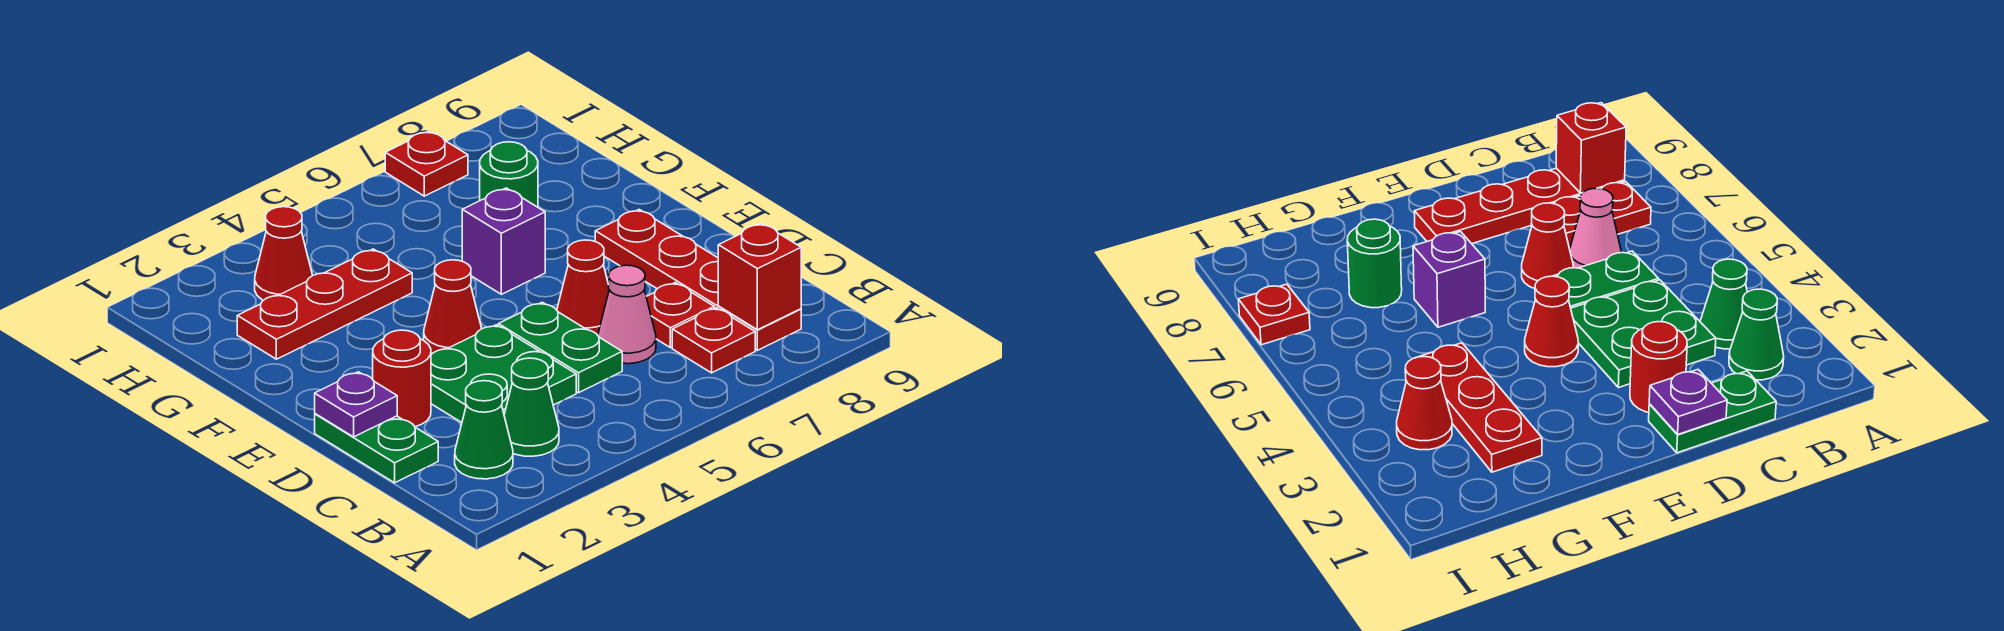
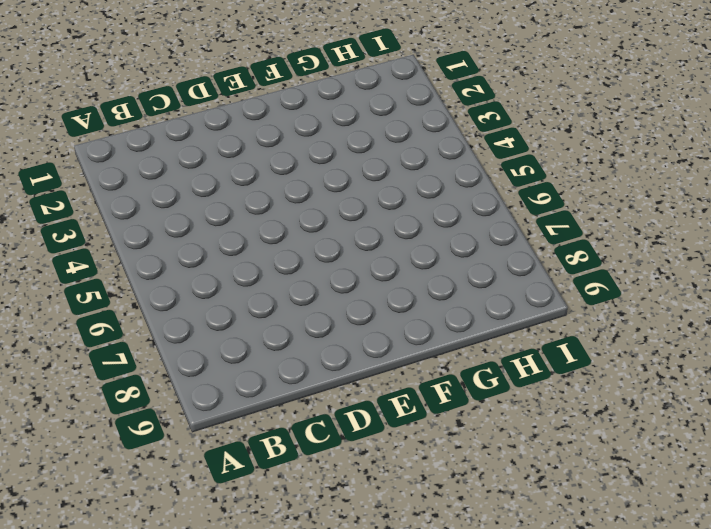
none -> green cone B2 level 1
none -> green cone B3 level 1
none -> red plate B7 level 1

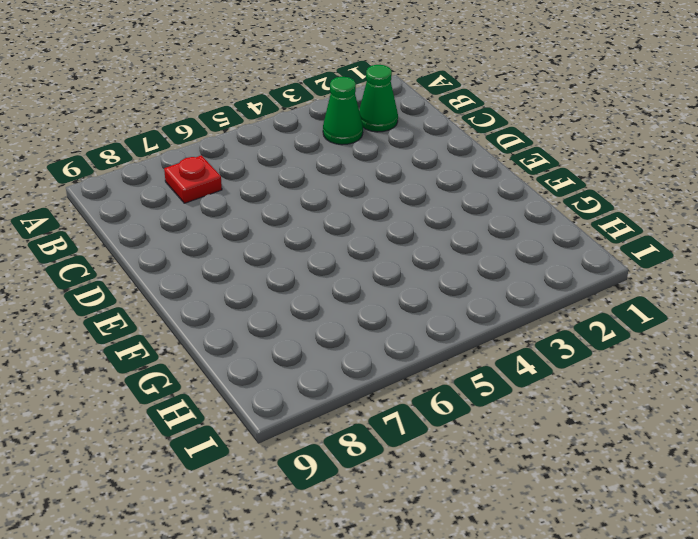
none -> red plate B8:E8 level 1
none -> green plate C1:D1 level 1
none -> green plate C3:D4 level 1

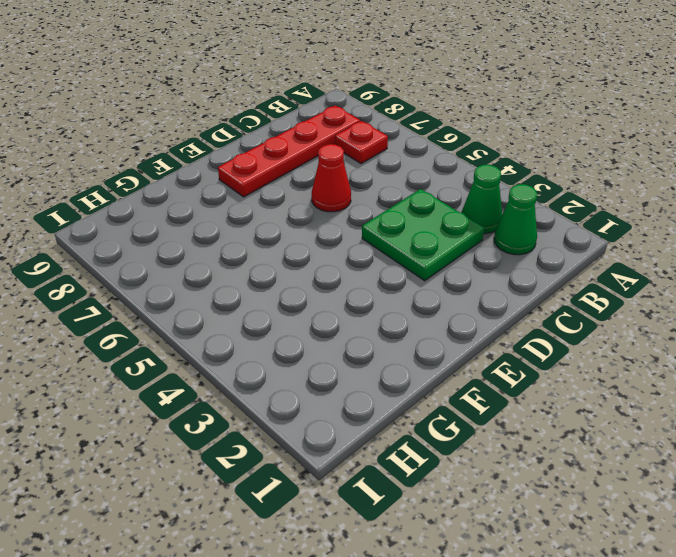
none -> green plate C1:D1 level 1
none -> green plate C5:D5 level 1
none -> pink cone C6 level 1

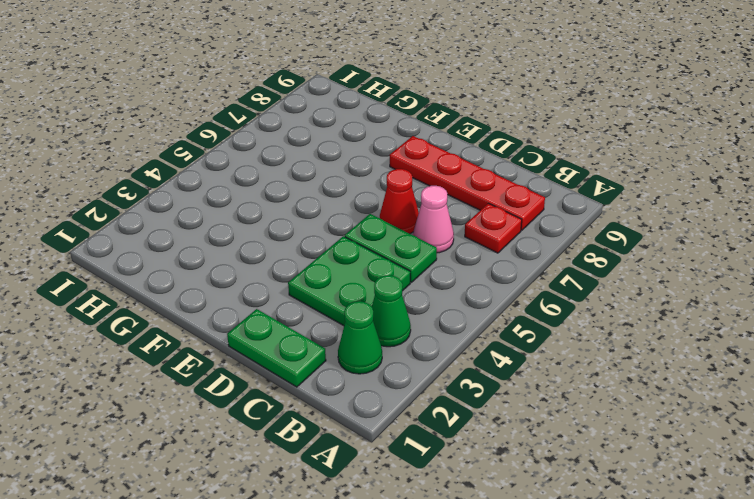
none -> red plate C7 level 1
none -> red round brick D2 level 1
none -> red cone E4 level 1

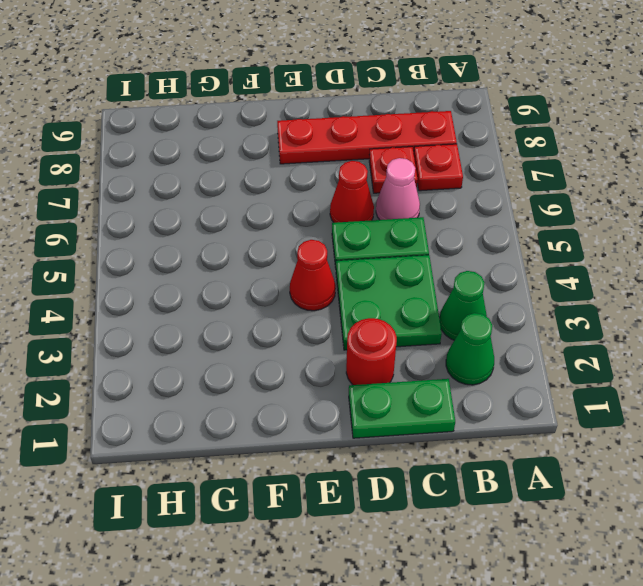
none -> purple brick F6 level 1
none -> red plate G2:G4 level 1
none -> green round brick G7 level 1

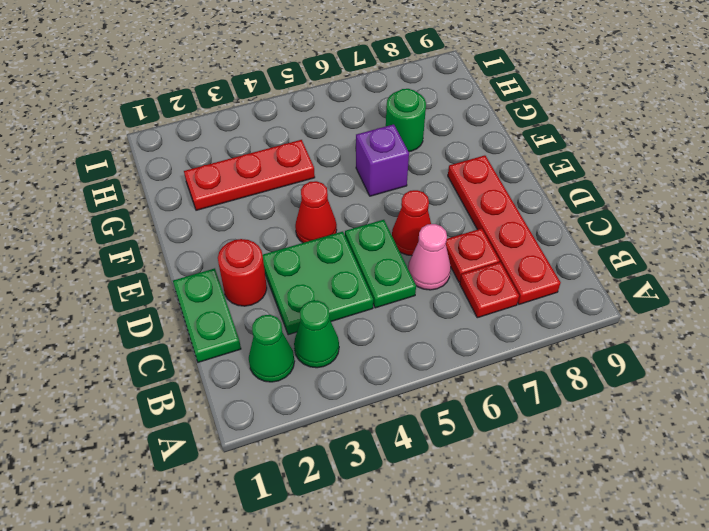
none -> red cone H3 level 1
none -> red plate I7 level 1
none -> red brick B8 level 2

